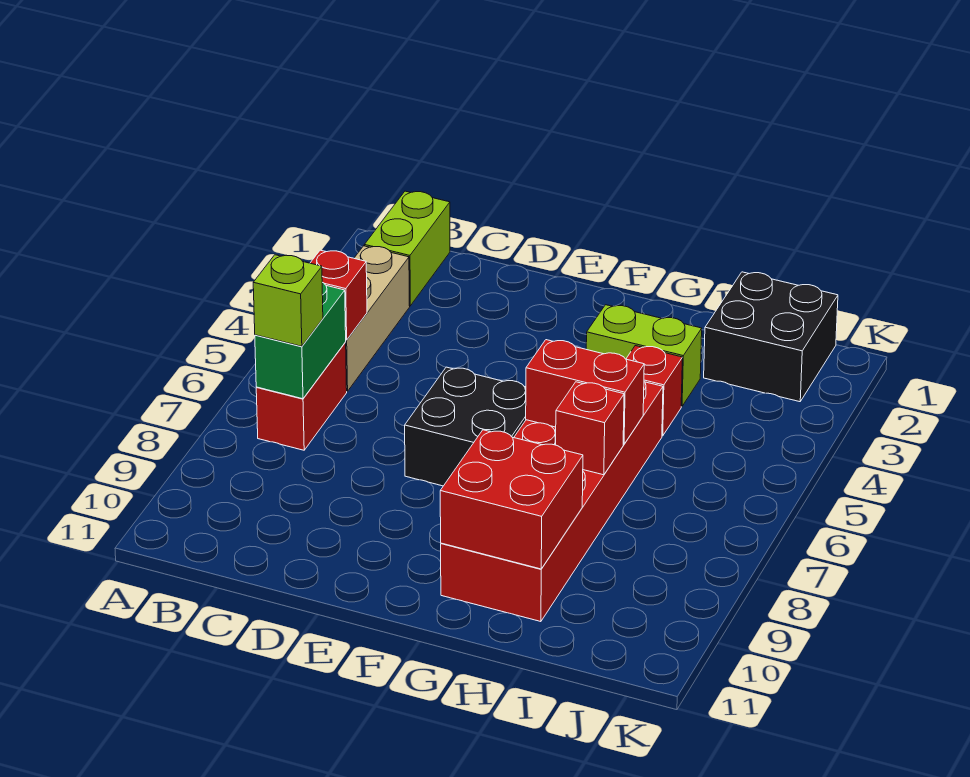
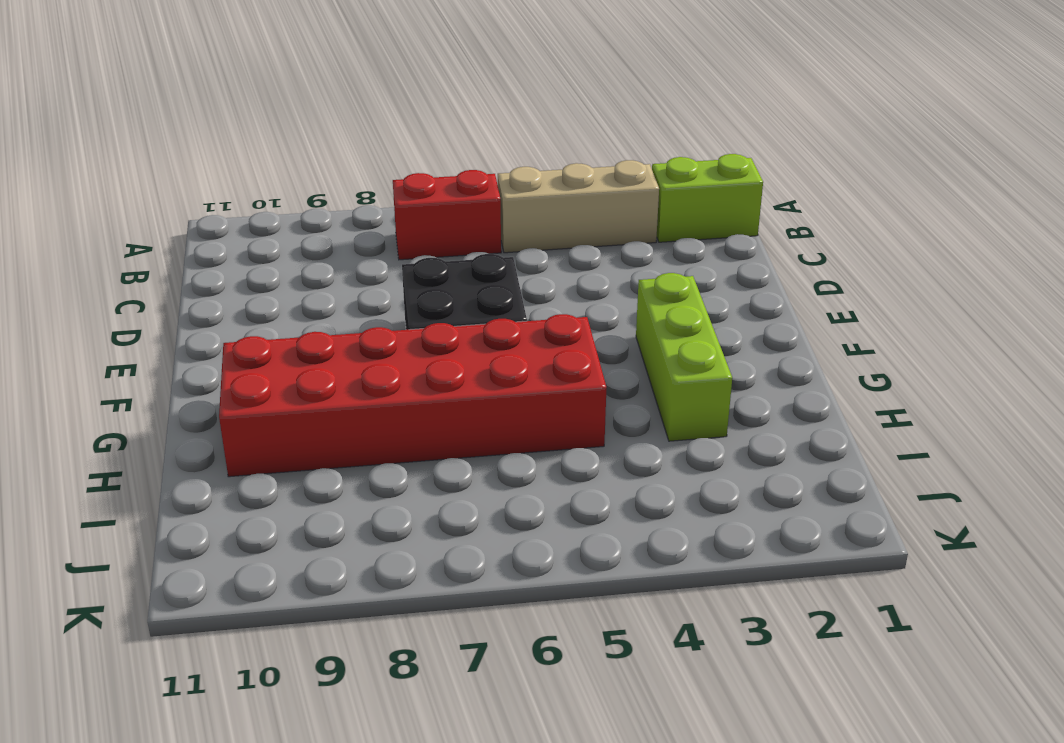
lime brick F3:H3 level 1 -> lime brick G3:H3 level 1
none -> red brick H4 level 1
none -> black brick I1:J2 level 1
none -> red brick B5 level 2

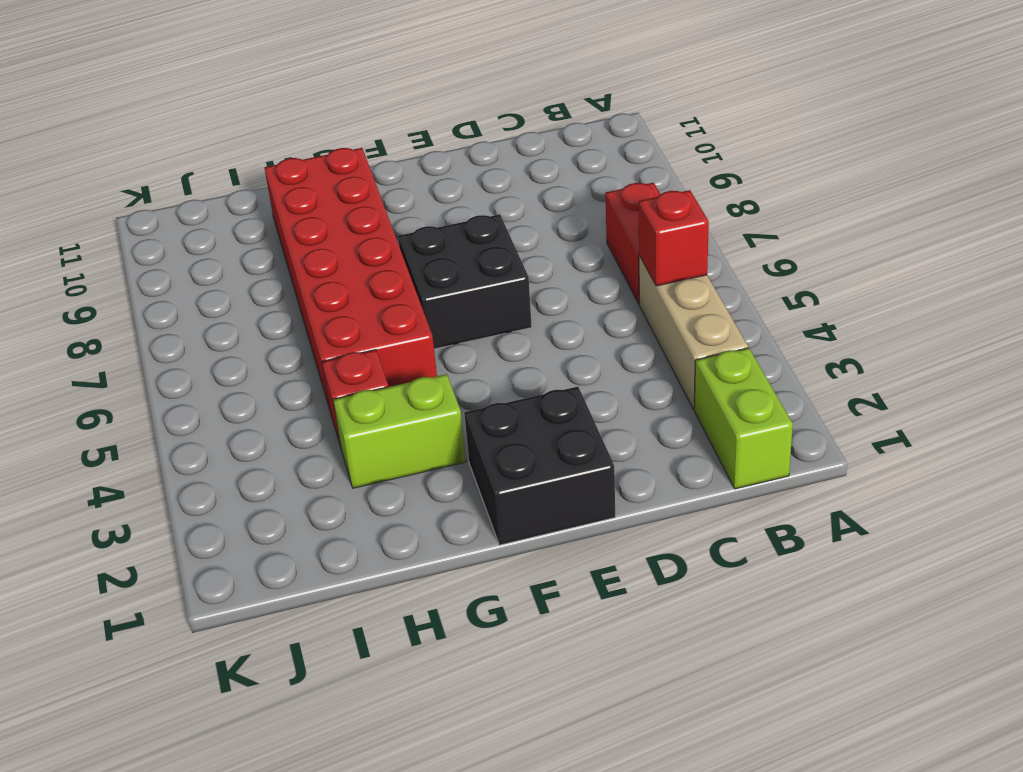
black brick E1:F2 level 1 -> black brick I1:J2 level 1
none -> green brick B6:B7 level 2
none -> red brick G6:H6 level 2
none -> red brick G9:H10 level 2

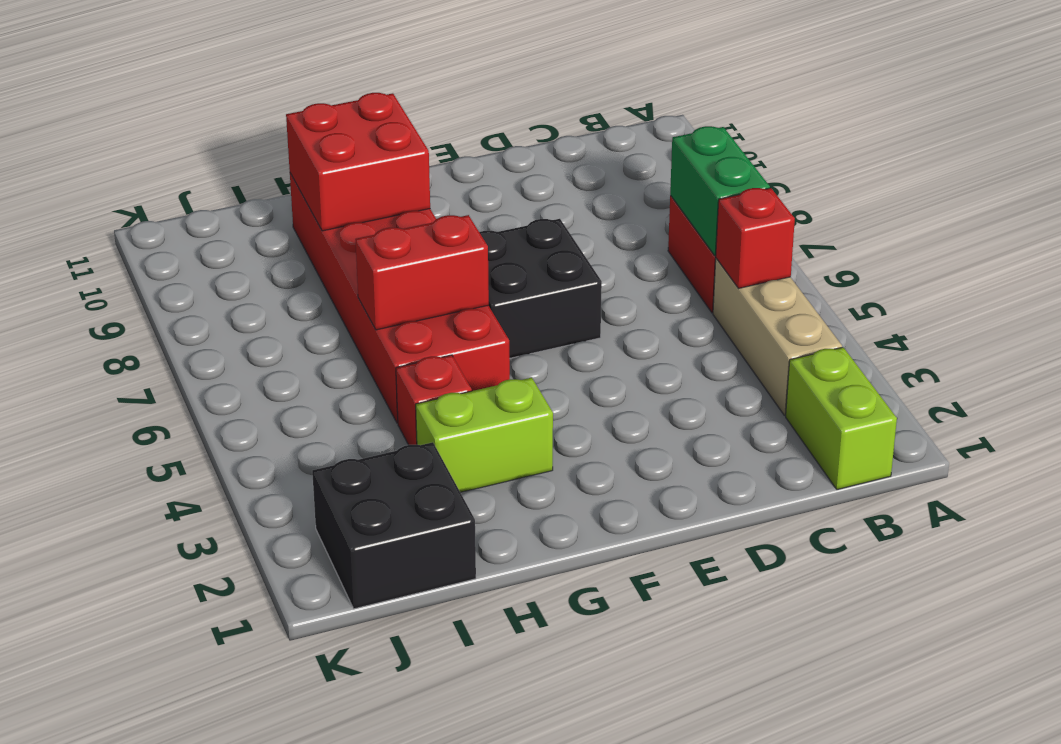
none -> red brick H7 level 2
none -> lime brick B7 level 3

